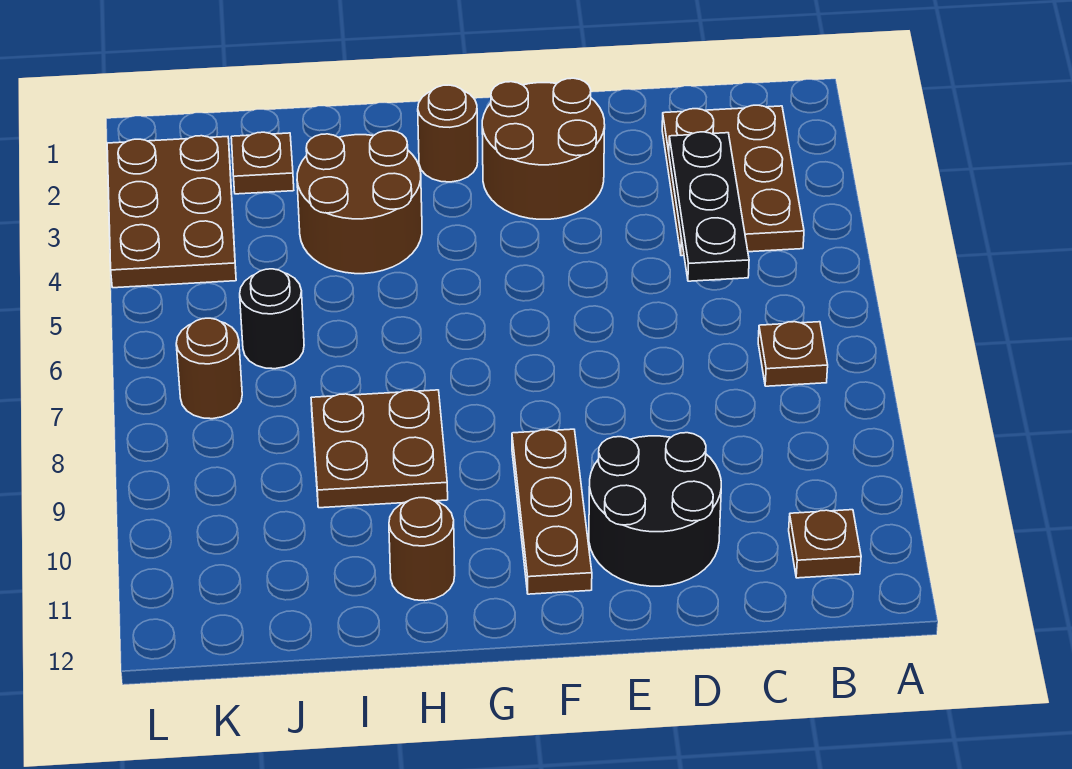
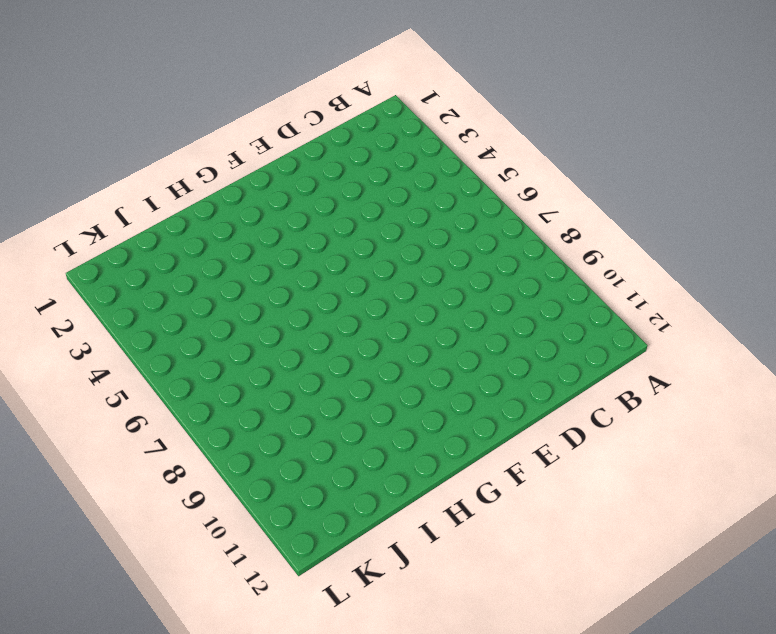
none -> brown plate B2:C4 level 1
none -> brown plate B7 level 1
none -> brown plate B11 level 1

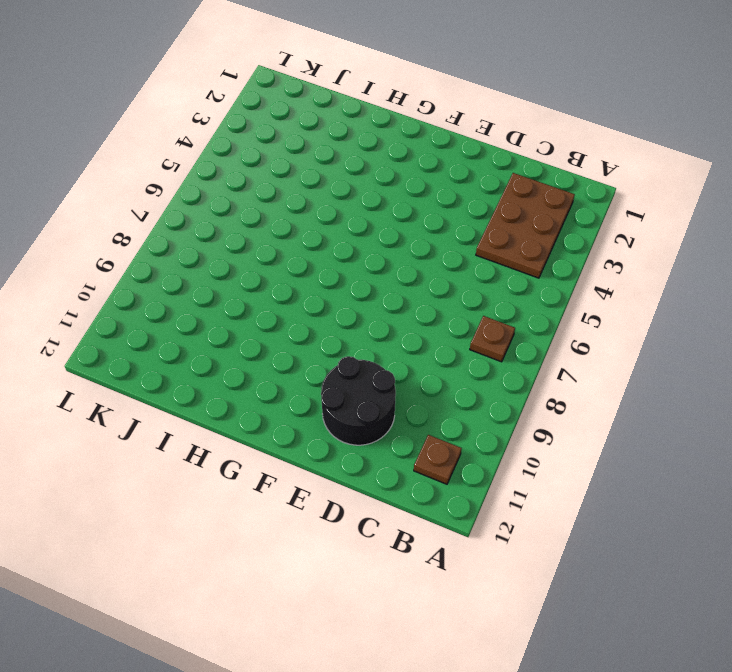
none -> brown round brick E2:F3 level 1
none -> brown plate F9:F11 level 1
none -> brown round brick G2 level 1

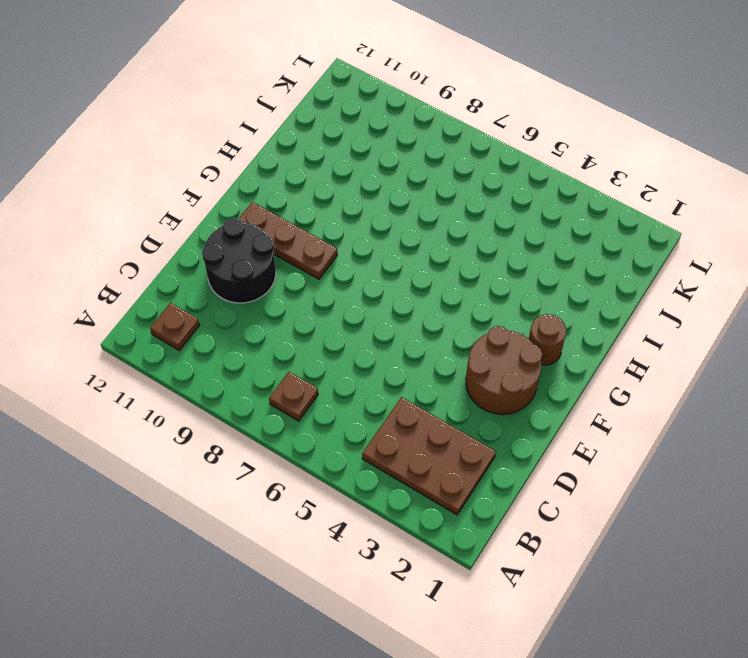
none -> brown round brick H3:I4 level 1
none -> brown plate H8:I9 level 1
none -> brown round brick H11 level 1

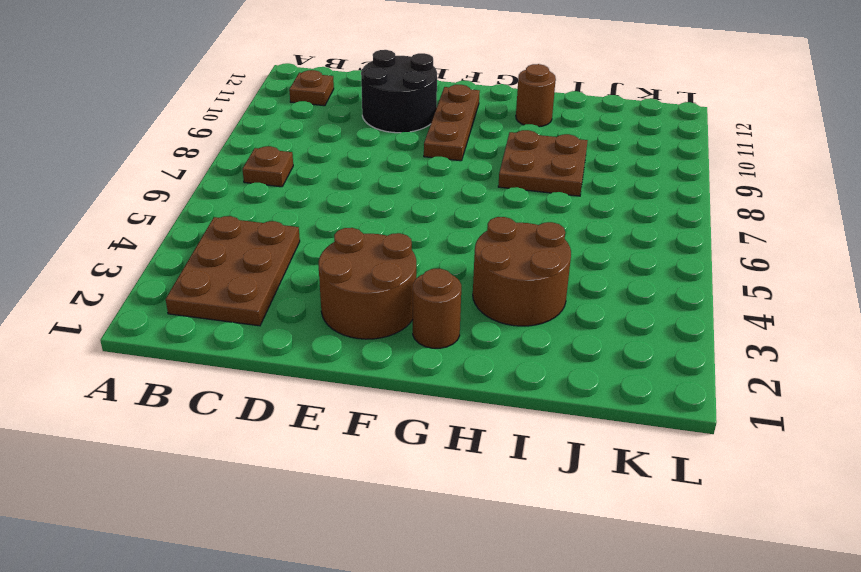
none -> brown plate J2 level 1
none -> black round brick J6 level 1
none -> brown plate K2:L4 level 1

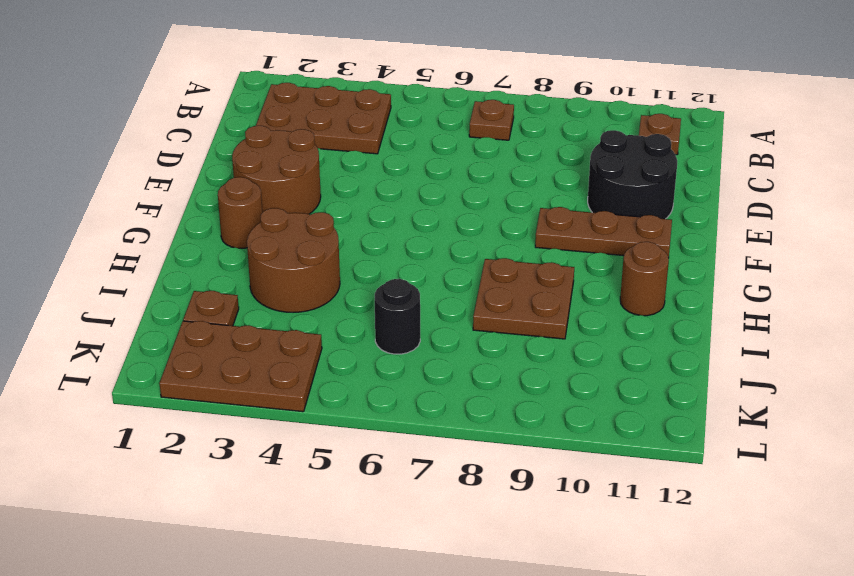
none -> brown round brick K7 level 1
none -> black plate C3:C5 level 2

